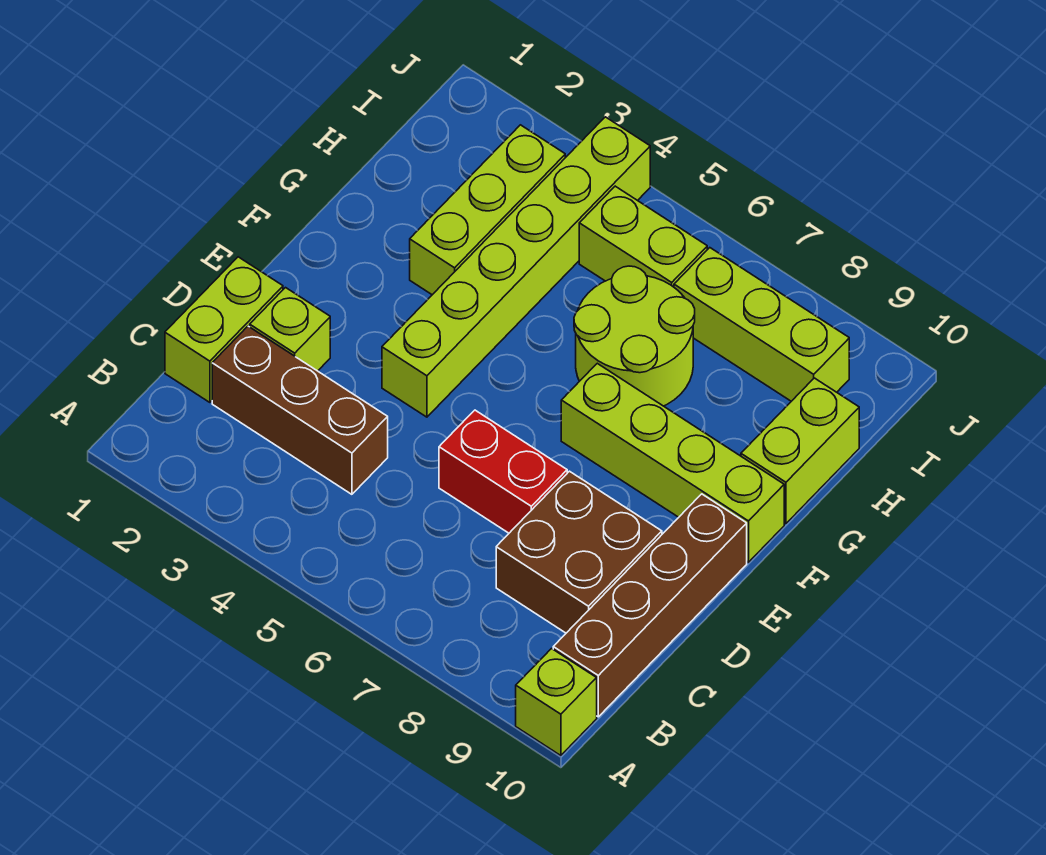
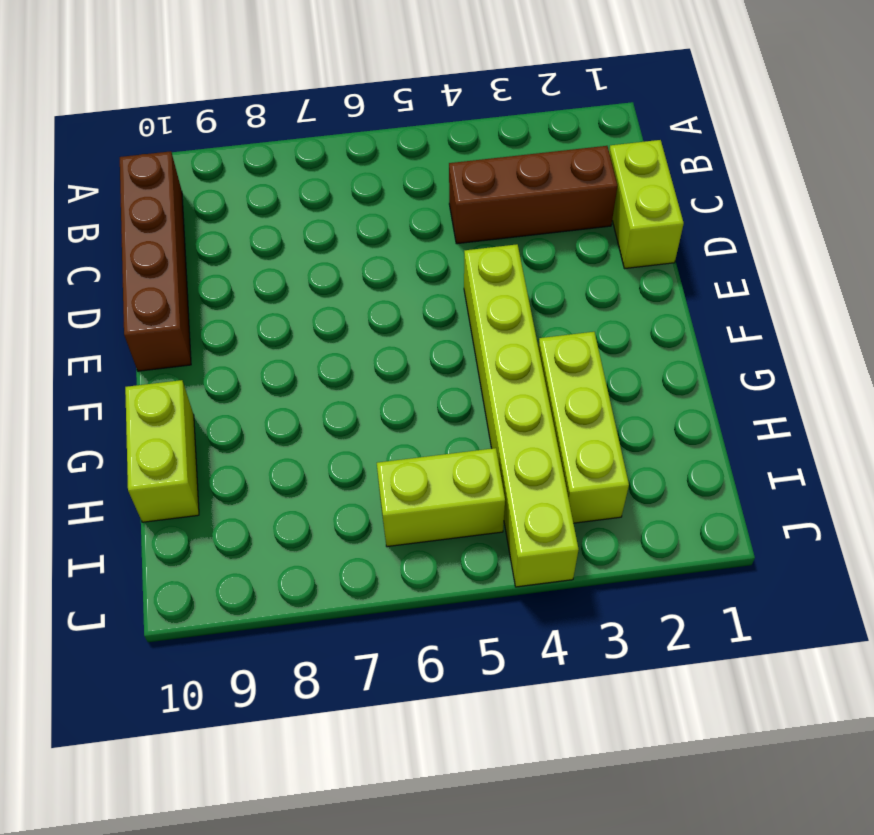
none -> lime brick A10 level 1
none -> brown brick C8:D9 level 1
none -> lime brick D2 level 1

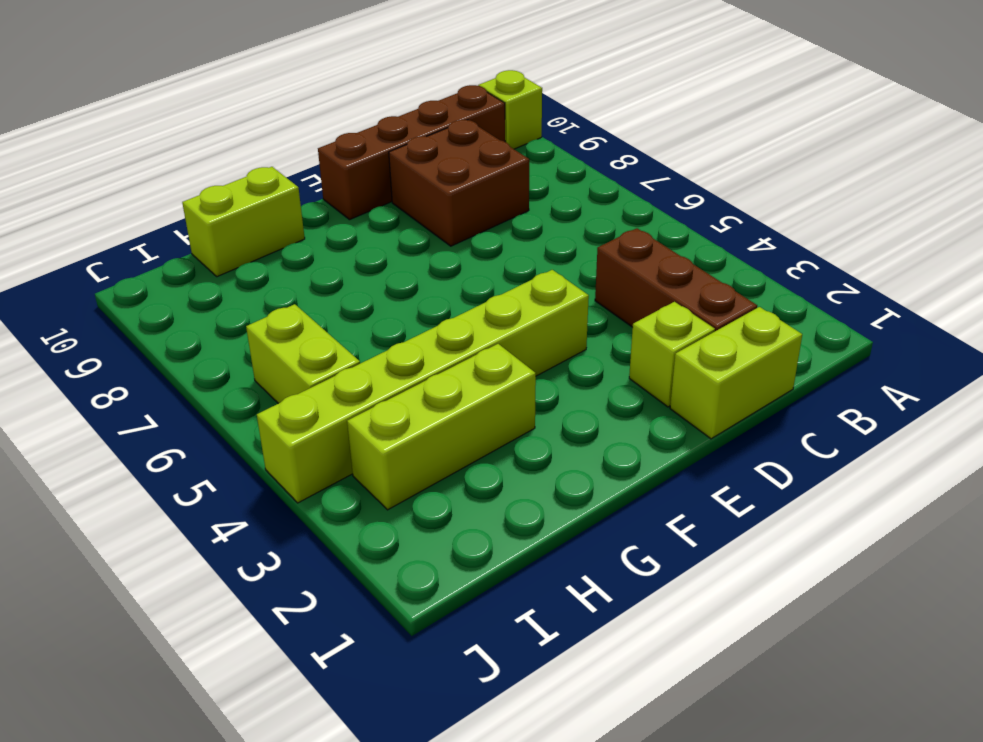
none -> red brick D6:D7 level 1
none -> lime brick F7:F10 level 1
none -> lime round brick G6:H7 level 1

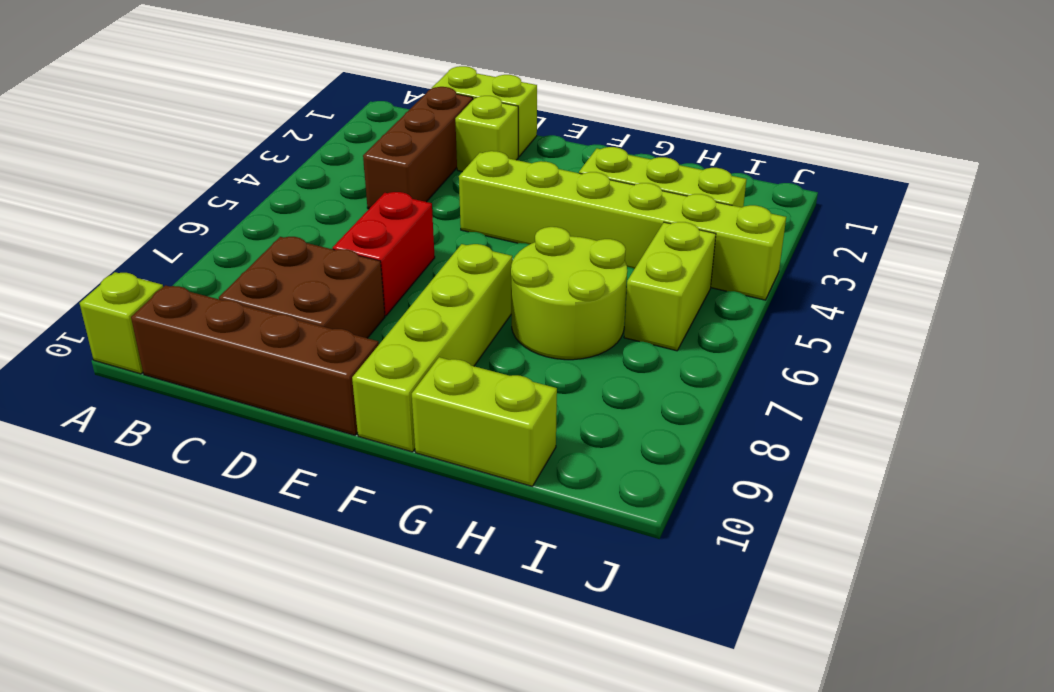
none -> lime brick I7:I9 level 1

